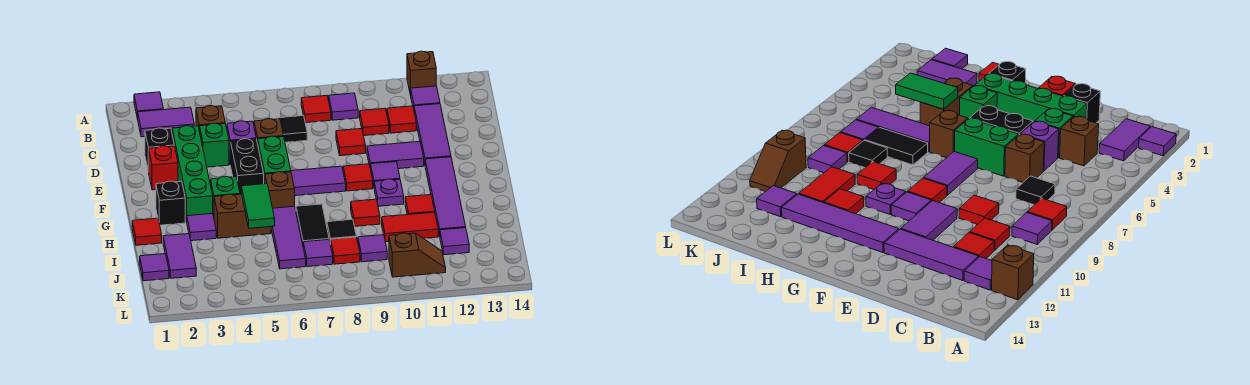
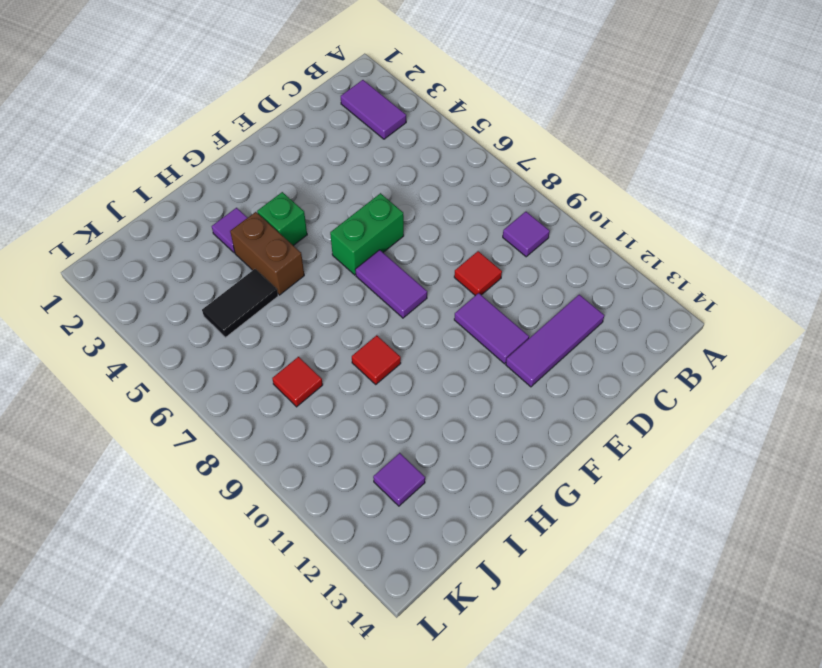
black tile I5:J5 level 1 -> black tile H7:I7 level 1
none -> purple tile A2 level 1
none -> brown brick A12 level 1
none -> red tile B8 level 1
none -> purple tile B12 level 1

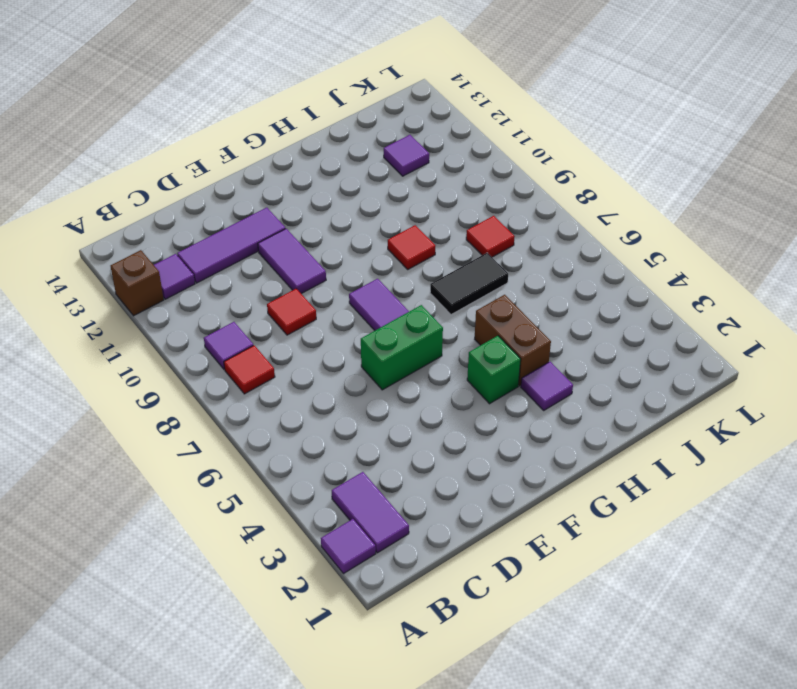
none -> brown brick C4 level 1
none -> black tile C7 level 1
none -> red tile C10 level 1
none -> red tile C11 level 1

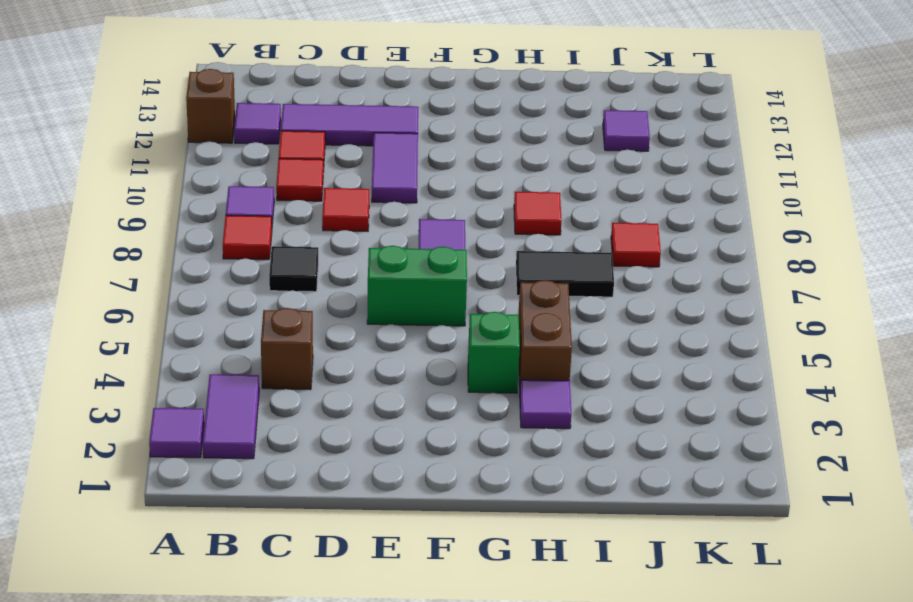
none -> black brick D2 level 1
none -> green brick D3:G3 level 1
none -> green brick D4 level 1
none -> purple brick D5 level 1

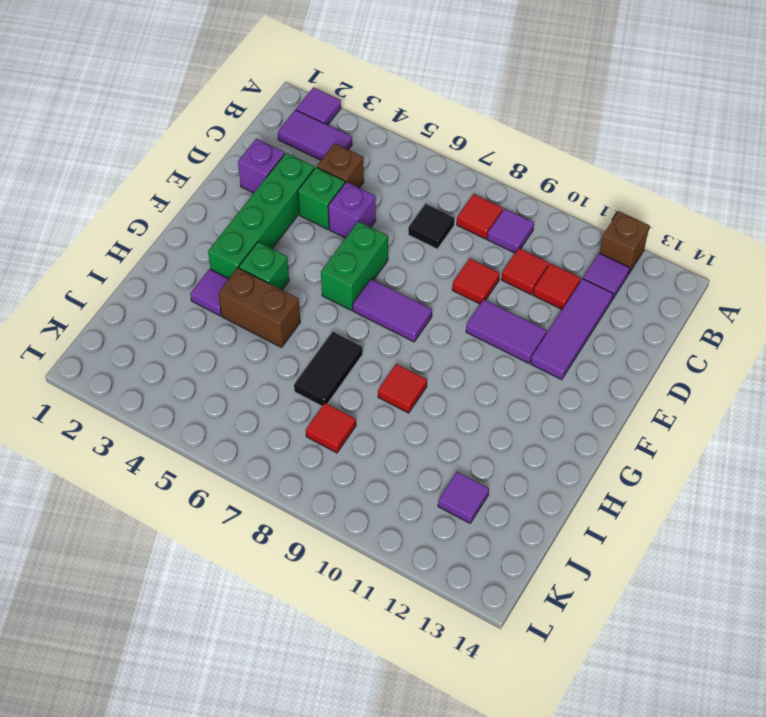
purple brick D2 level 1 -> black brick D2 level 1
none -> brown brick D6 level 1
none -> red brick E2 level 1
none -> black brick E5:F5 level 1
none -> red tile F9 level 1

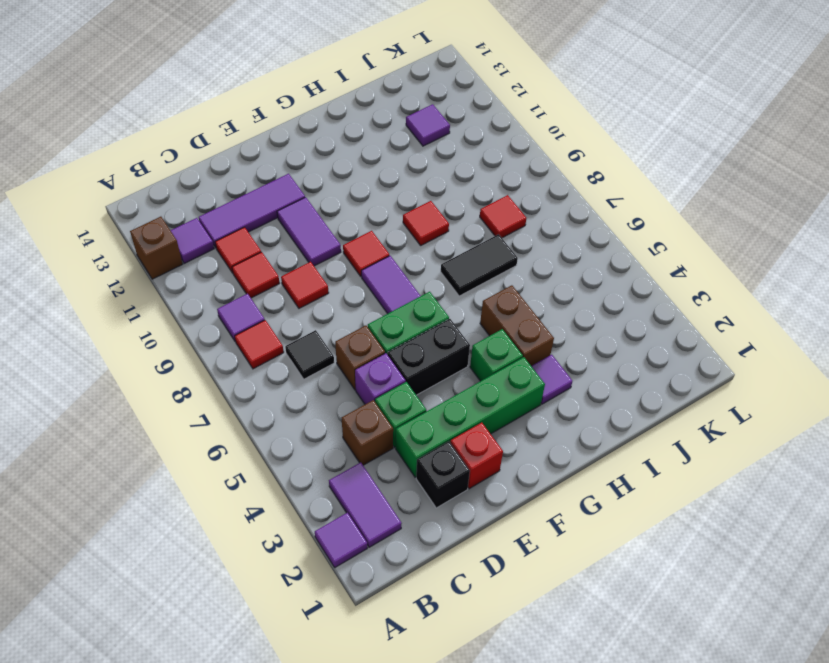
none -> purple tile F10 level 1
none -> purple tile F12:I12 level 1
none -> black brick G2 level 1
none -> brown brick G6 level 1

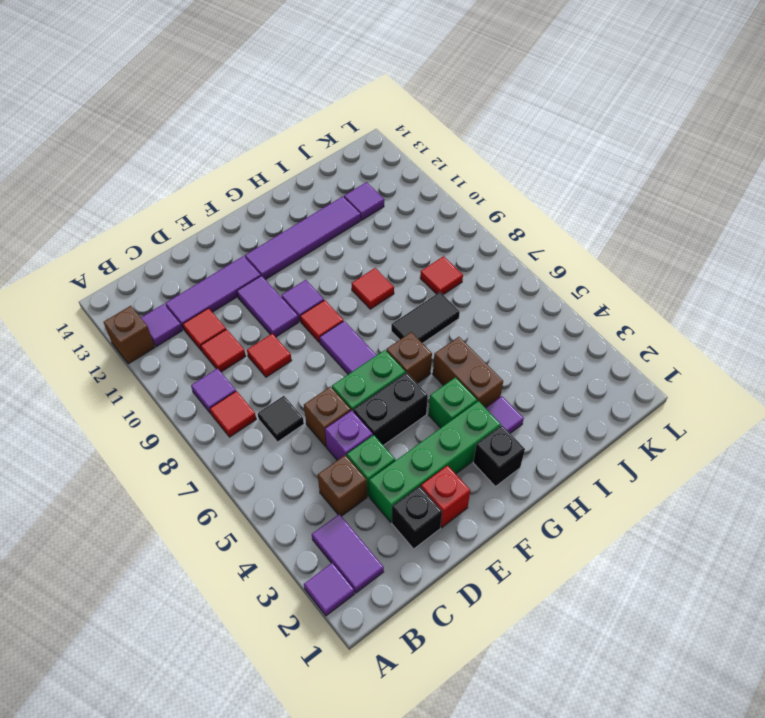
none -> purple plate G10 level 1
none -> red tile H1 level 1
none -> purple tile H6:J6 level 1
none -> red tile H11 level 1

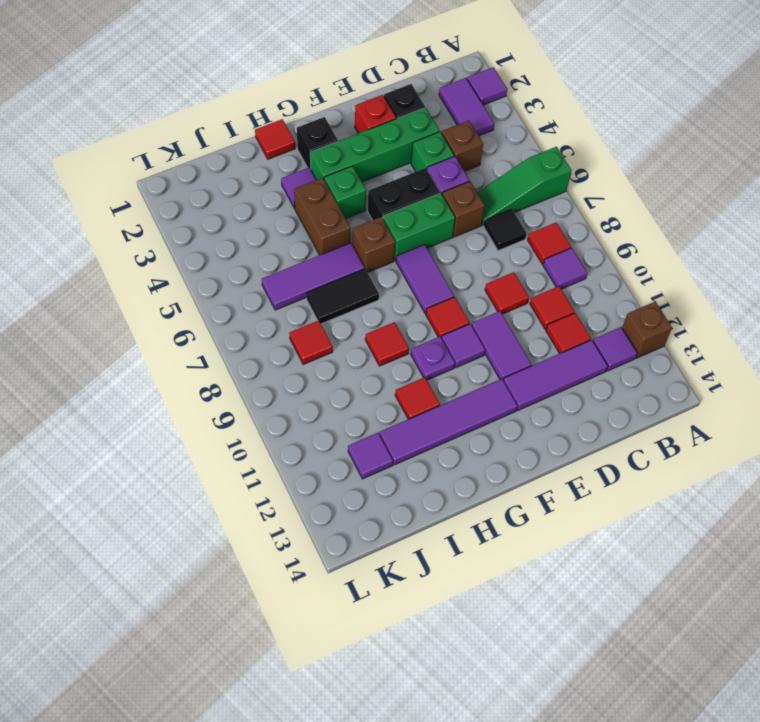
green slope A6:C6 level 1 top A -> none
none -> purple tile I2:J2 level 1
none -> black tile I8 level 1
none -> red tile I10:I11 level 1
none -> purple tile J1 level 1

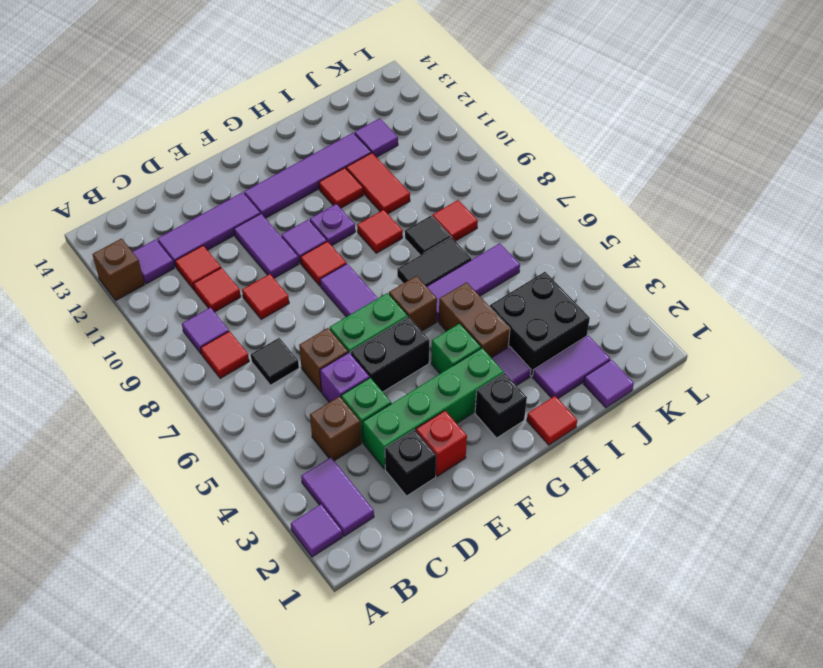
black brick I3:J4 level 1 -> none
none -> purple tile J7 level 1
none -> purple tile J9 level 1
none -> brown slope K10:K11 level 1 top 10
none -> green tile H5:I5 level 2

